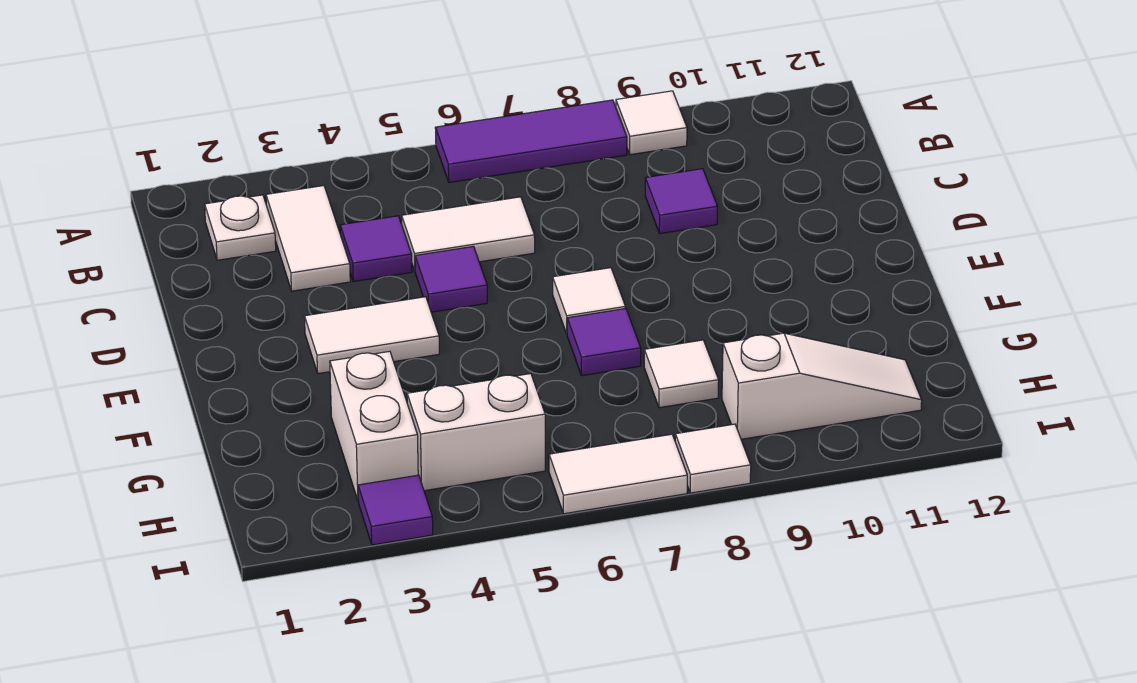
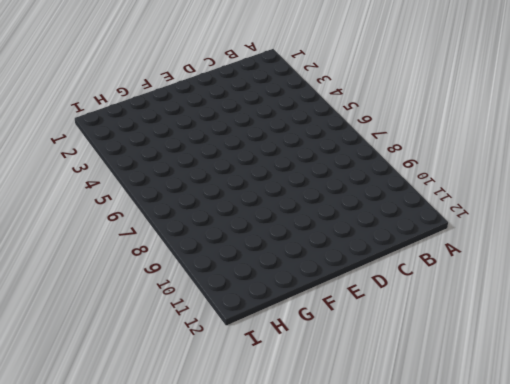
none -> purple tile A6:A8 level 1
none -> white tile A9 level 1
none -> white plate B2 level 1

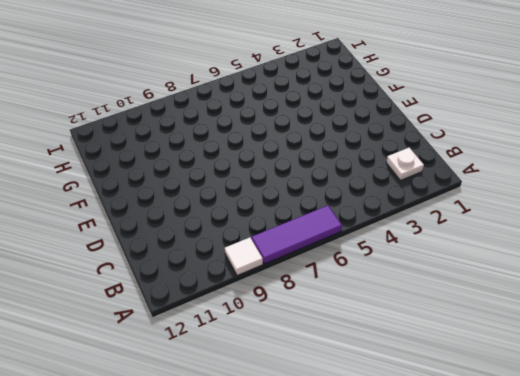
none -> white tile B3:C3 level 1
none -> purple tile C4 level 1
none -> white tile C5:C6 level 1

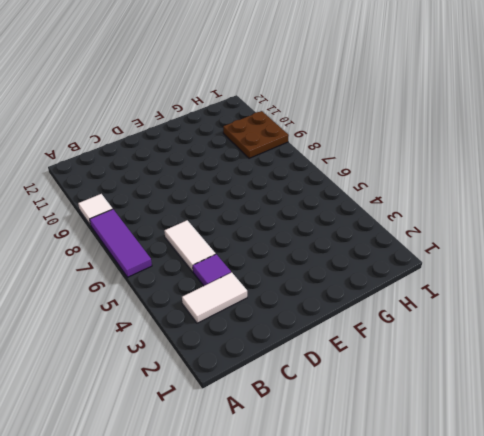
brown plate H9:I10 level 1 -> white slope H9:H11 level 1 top 9
none -> white plate B2 level 1
none -> purple tile C9 level 1
none -> purple tile D5 level 1

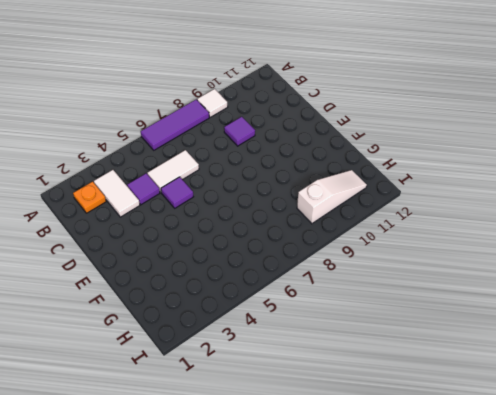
orange plate B2 level 1 -> white plate B2 level 1
none -> white tile E3:E4 level 1
none -> white tile E7 level 1
none -> purple tile F7 level 1

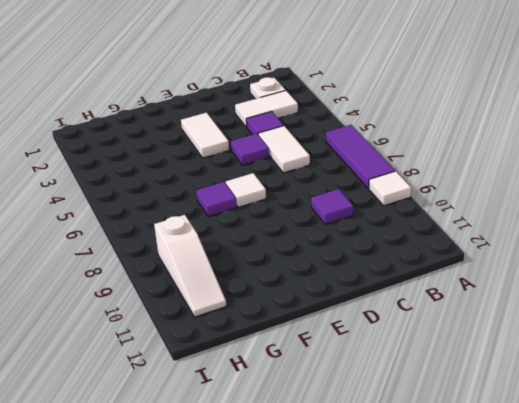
none -> white brick G3:H3 level 1
none -> white tile G8 level 1
none -> white brick H4:H5 level 1

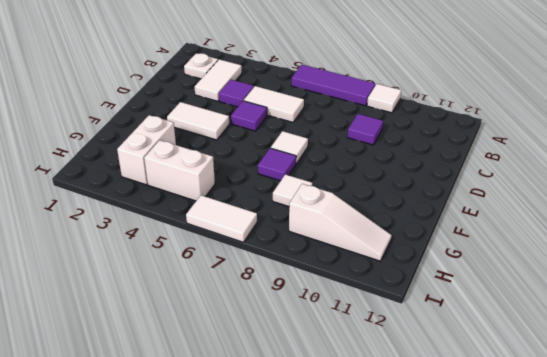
none -> purple tile I3 level 1
none -> white tile I8 level 1

